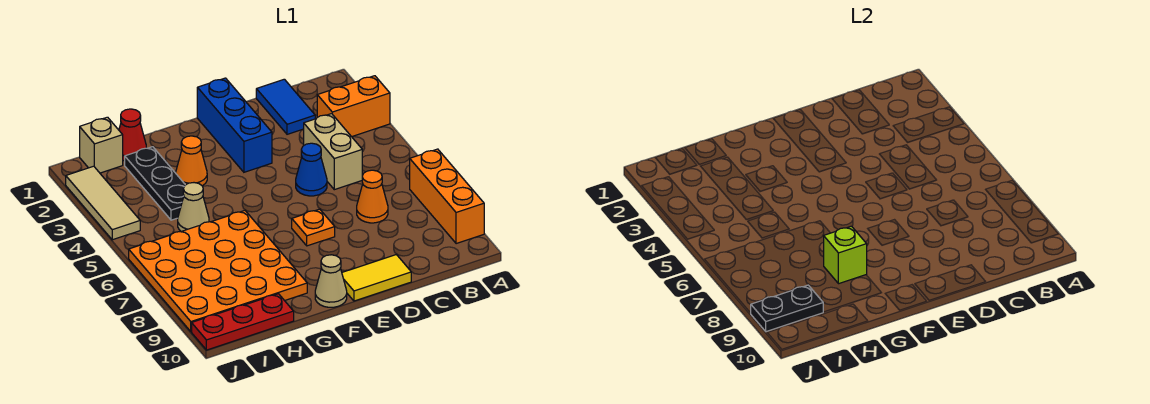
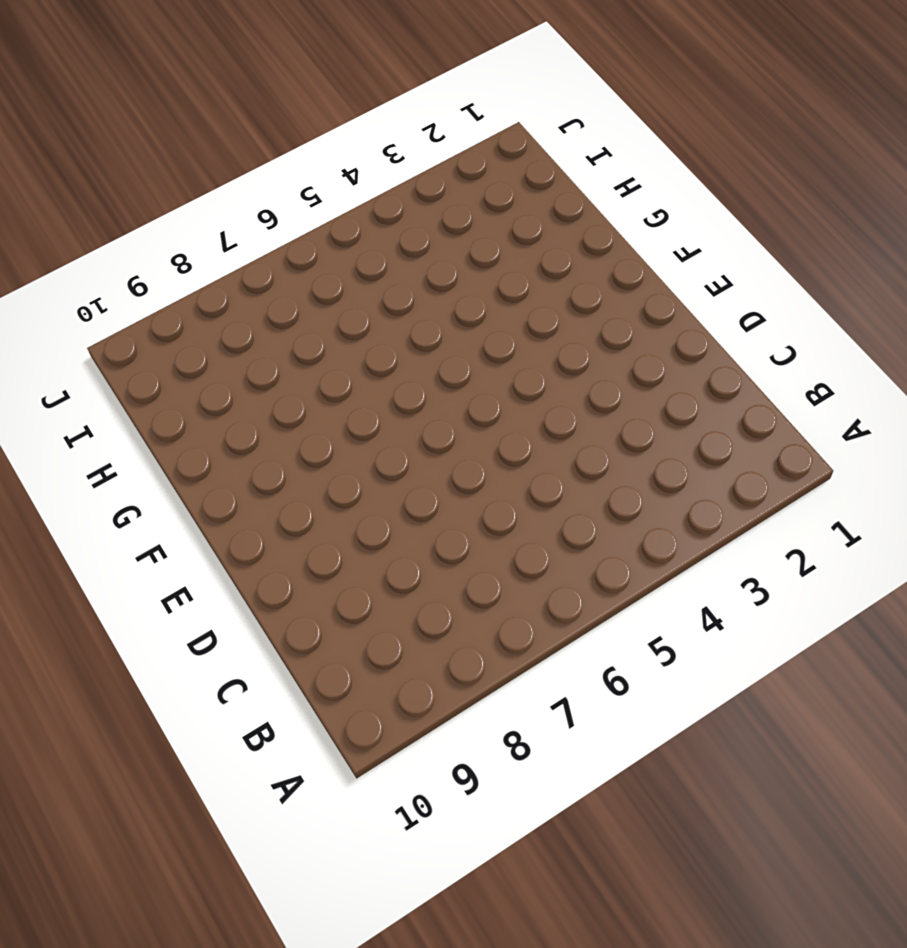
none -> orange brick A3:B3 level 1
none -> orange brick A7:A9 level 1
none -> blue tile C1:C2 level 1

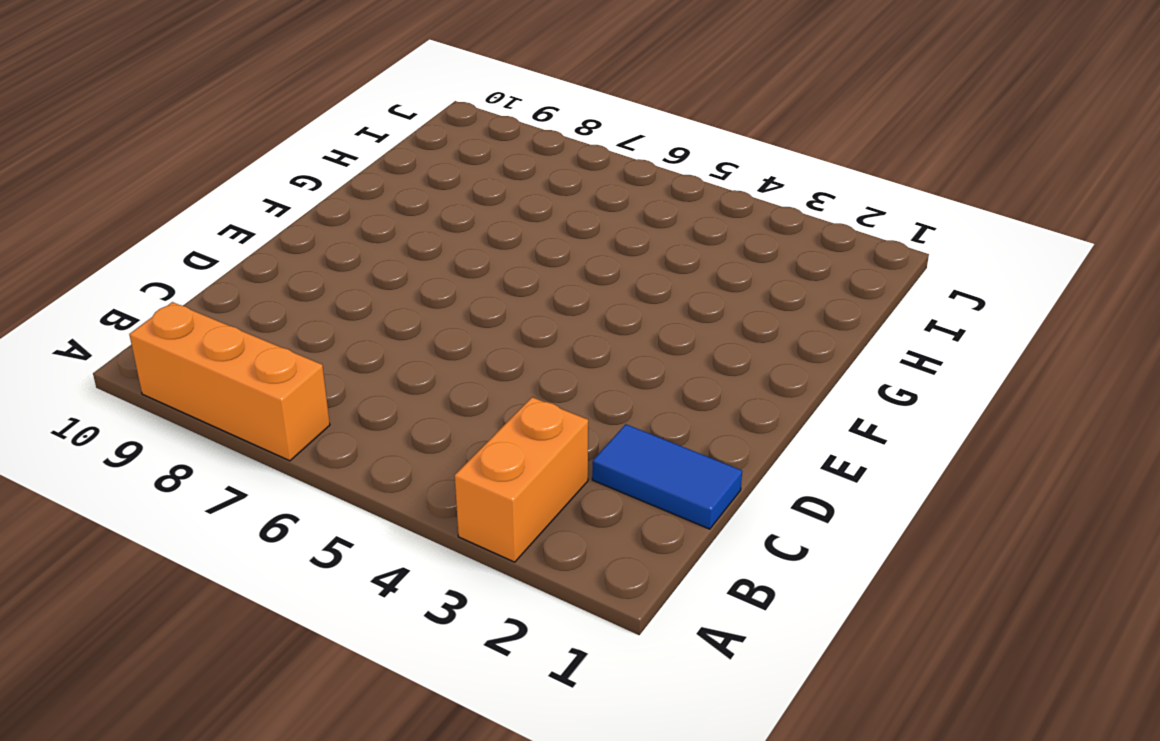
none -> tan brick C4:C5 level 1
none -> orange cone C7 level 1
none -> blue cone D5 level 1

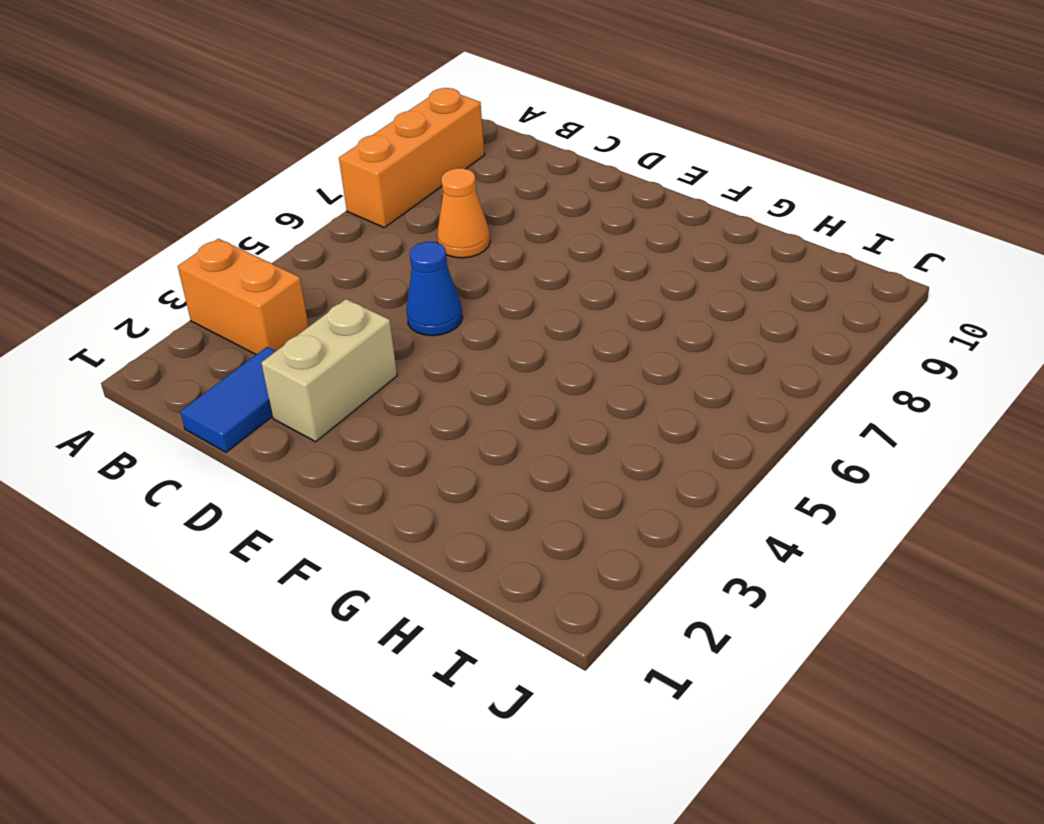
tan brick D2:D3 level 1 -> tan brick C4:C5 level 1
none -> yellow tile D10:E10 level 1
none -> blue brick E1:E3 level 1
none -> orange plate E7 level 1

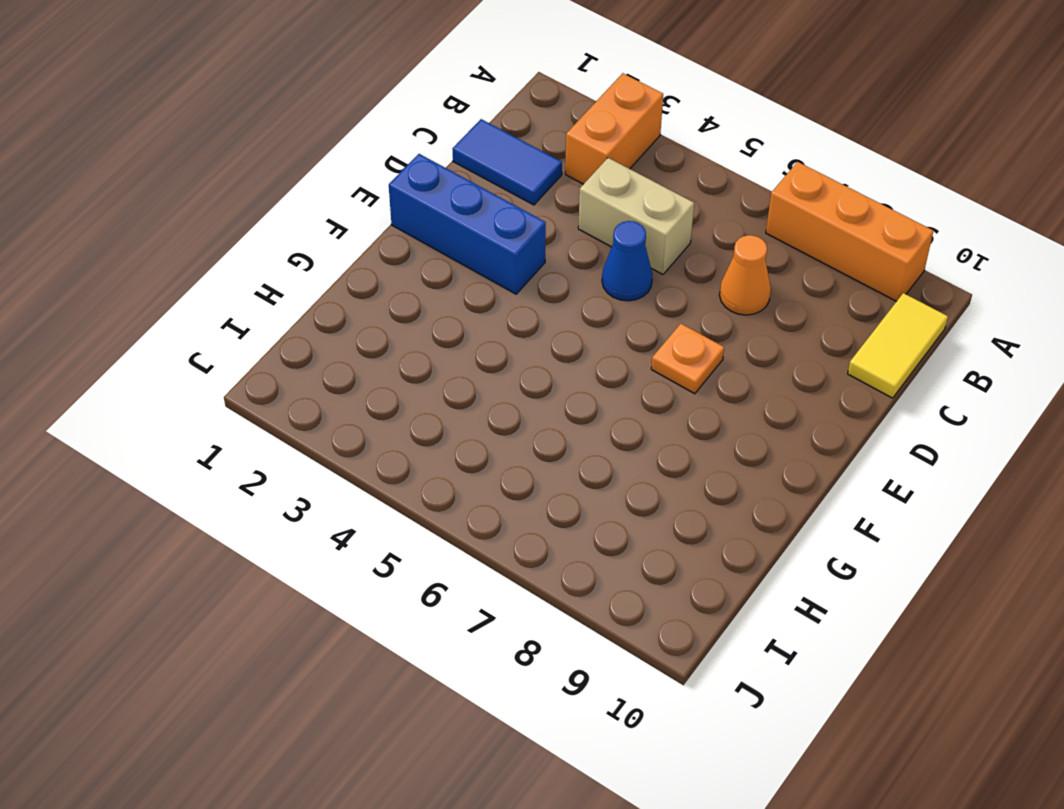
yellow tile B10:C10 level 1 -> yellow tile D10:E10 level 1
none -> tan cone F10 level 1
none -> orange cone G3 level 1
none -> orange plate G6:J9 level 1

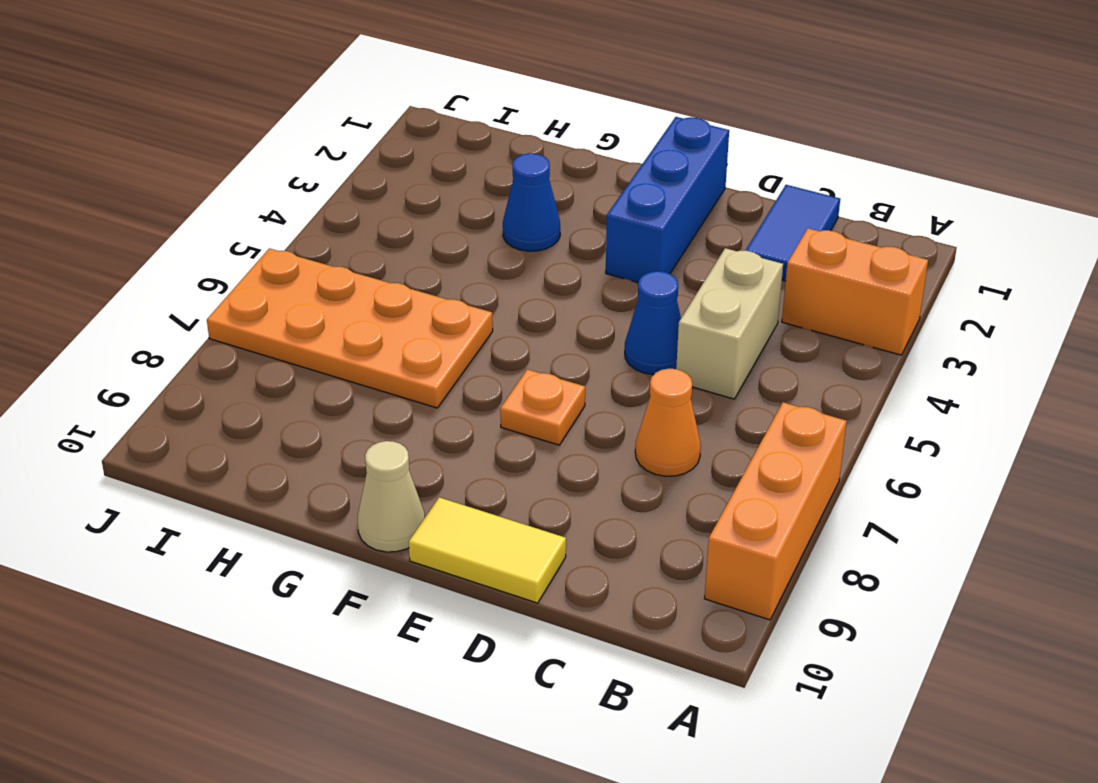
blue cone G3 level 1 -> orange cone G3 level 1
orange plate G6:J7 level 1 -> orange plate G6:J9 level 1
none -> red cone H1 level 1
none -> black plate H2:H4 level 1
none -> tan cone H5 level 1

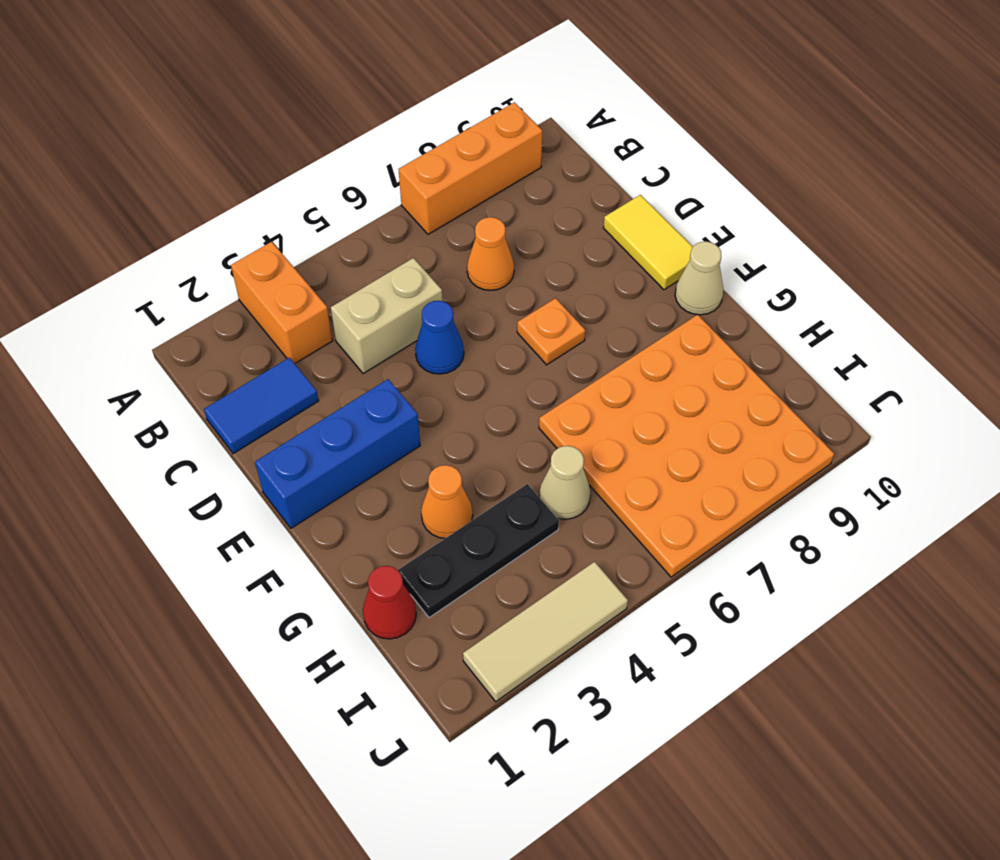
none -> red plate H10:J10 level 1
none -> tan brick I1 level 1
none -> lime brick G8 level 2

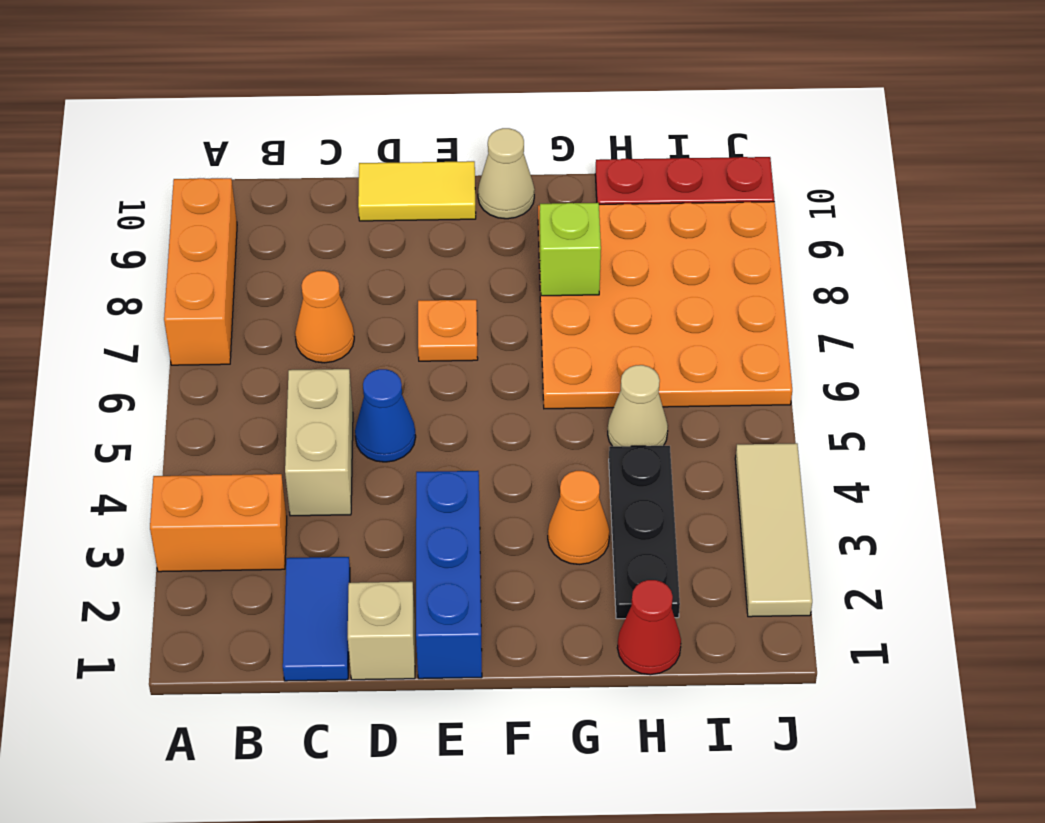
tan brick D1 level 1 -> tan brick I1 level 1
none -> black plate I9:J9 level 2

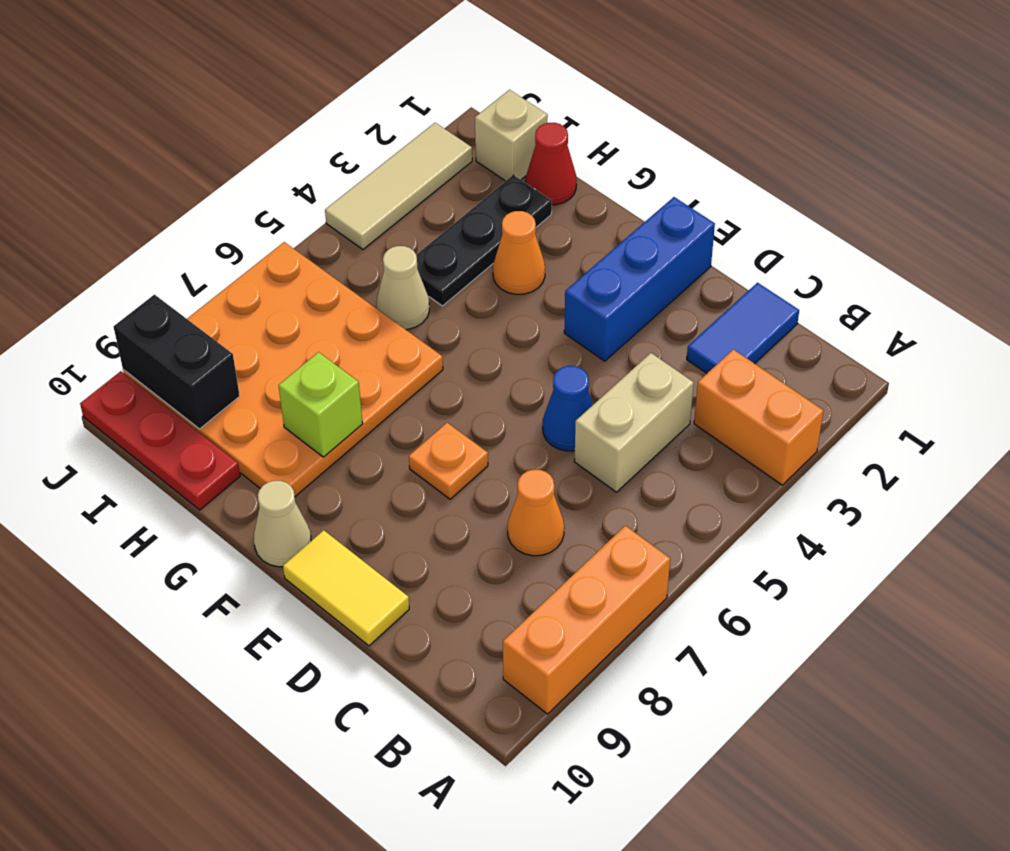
black brick I9:J9 level 2 -> black plate I9:J9 level 2

